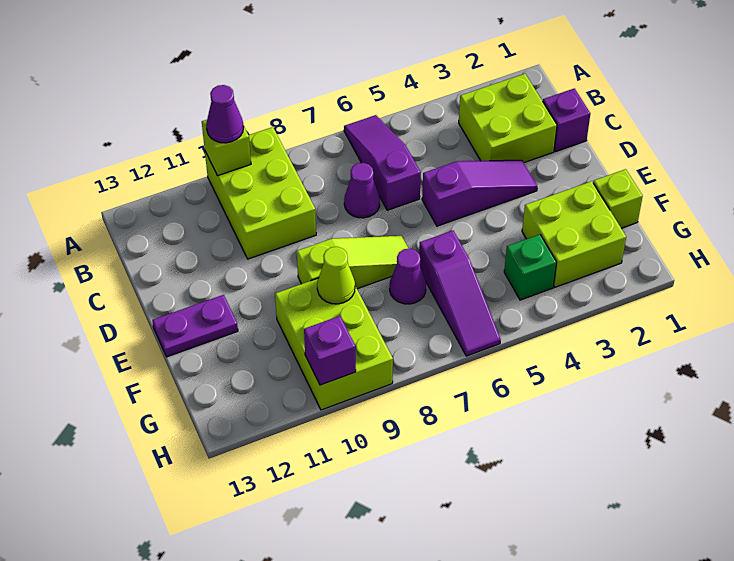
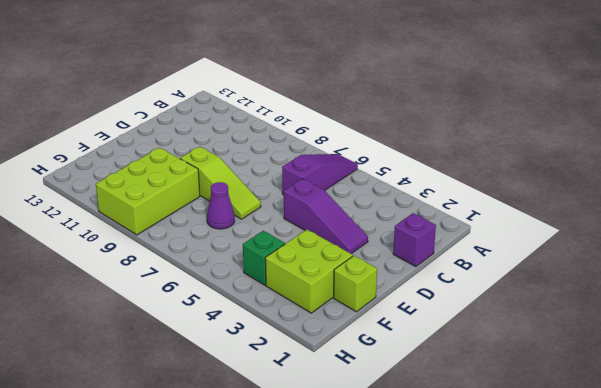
none -> lime brick A9:C10 level 1
none -> lime brick B2:C3 level 1
none -> purple cone C7 level 1

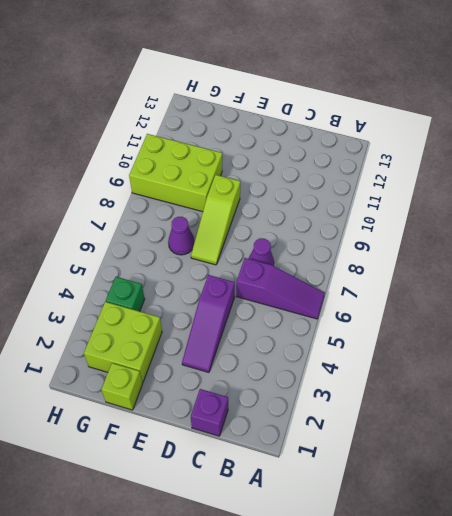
none -> lime brick A9:C10 level 1
none -> lime brick B2:C3 level 1
none -> purple plate E12:E13 level 1

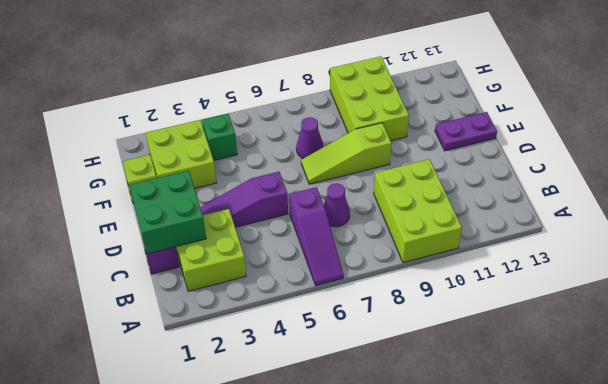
green brick C1:D2 level 2 -> none
none -> purple slope F6:H6 level 1 top F
none -> lime brick A10 level 2
none -> lime cone F9 level 2

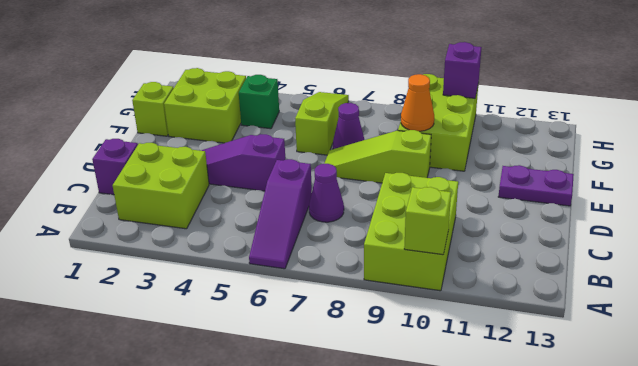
lime slope F6:H6 level 1 top F -> purple slope F6:H6 level 1 top F
orange cone F9 level 2 -> lime cone F9 level 2
none -> purple cone A10 level 3

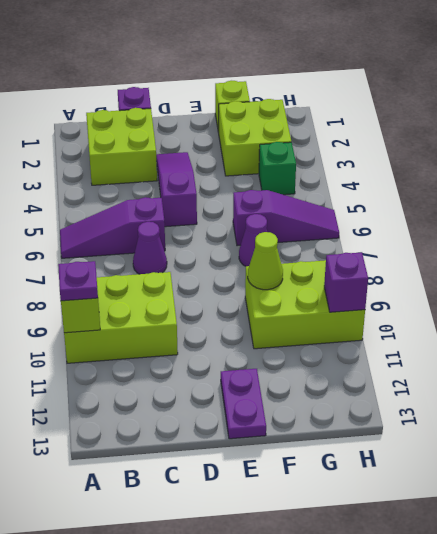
purple plate A10 level 3 -> purple cone A10 level 3
none -> lime slope E7:E9 level 1 top 9

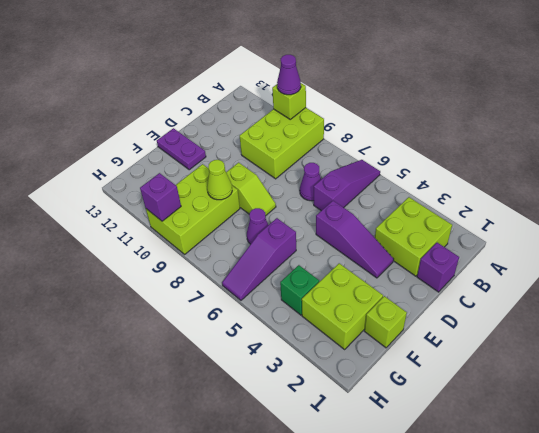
lime slope E8:E9 level 1 top 9 -> lime slope E7:E9 level 1 top 9

